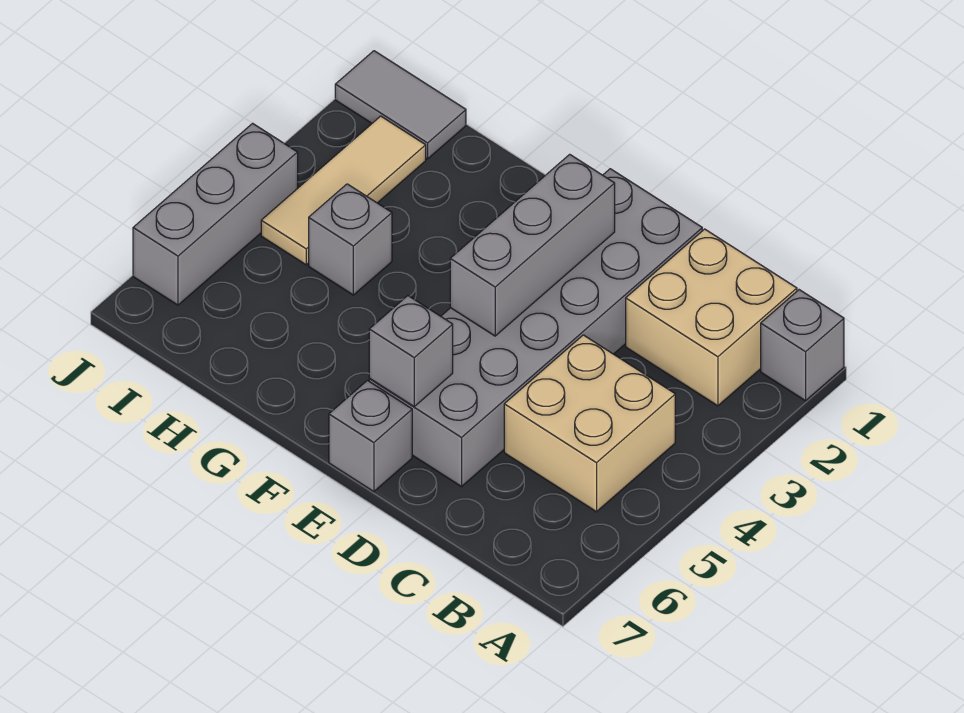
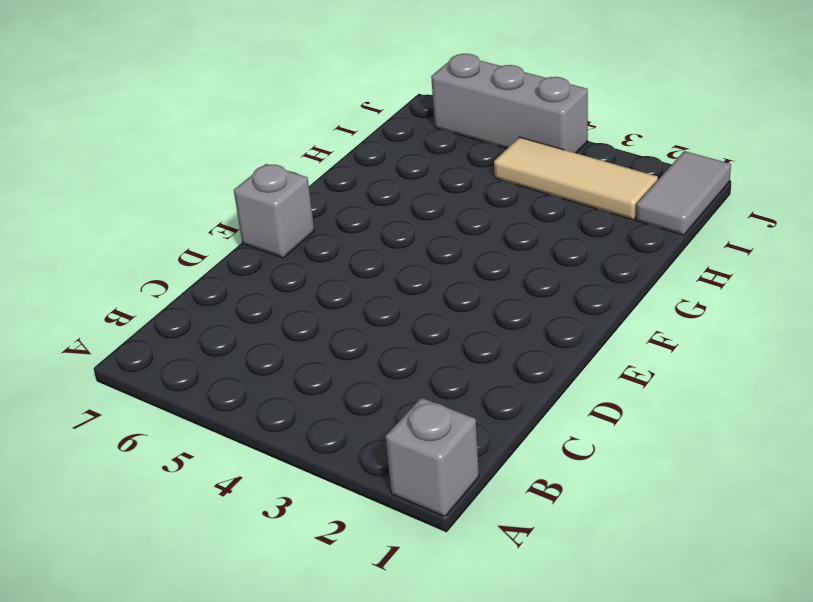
none -> tan brick B1:C2 level 1
none -> tan brick B4:C5 level 1

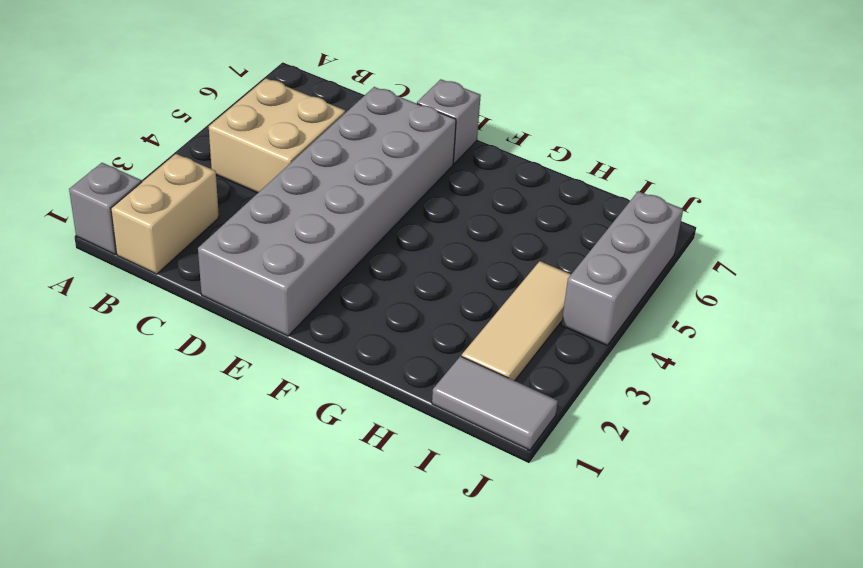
tan brick B1:B2 level 1 -> tan brick B1:C2 level 1
none -> grey brick H4 level 1
none -> grey brick E2:E4 level 2

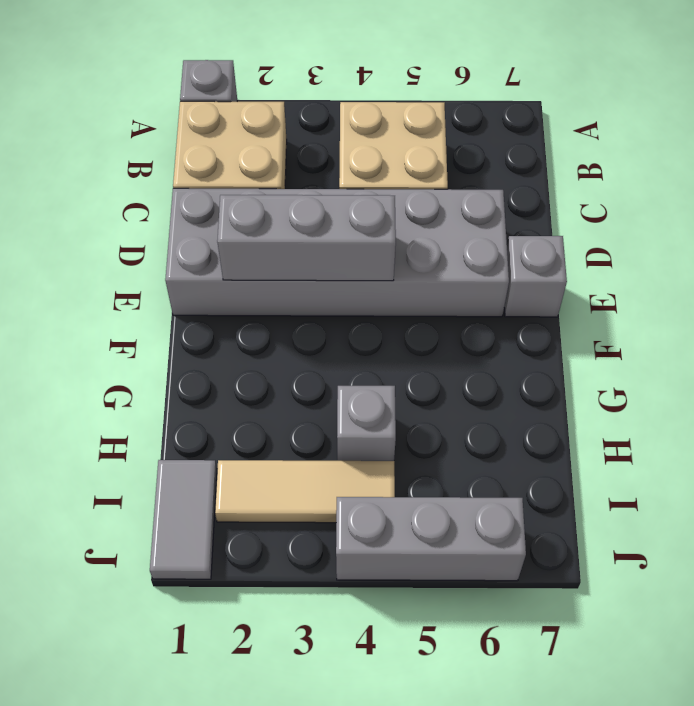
none -> grey brick E6 level 2

